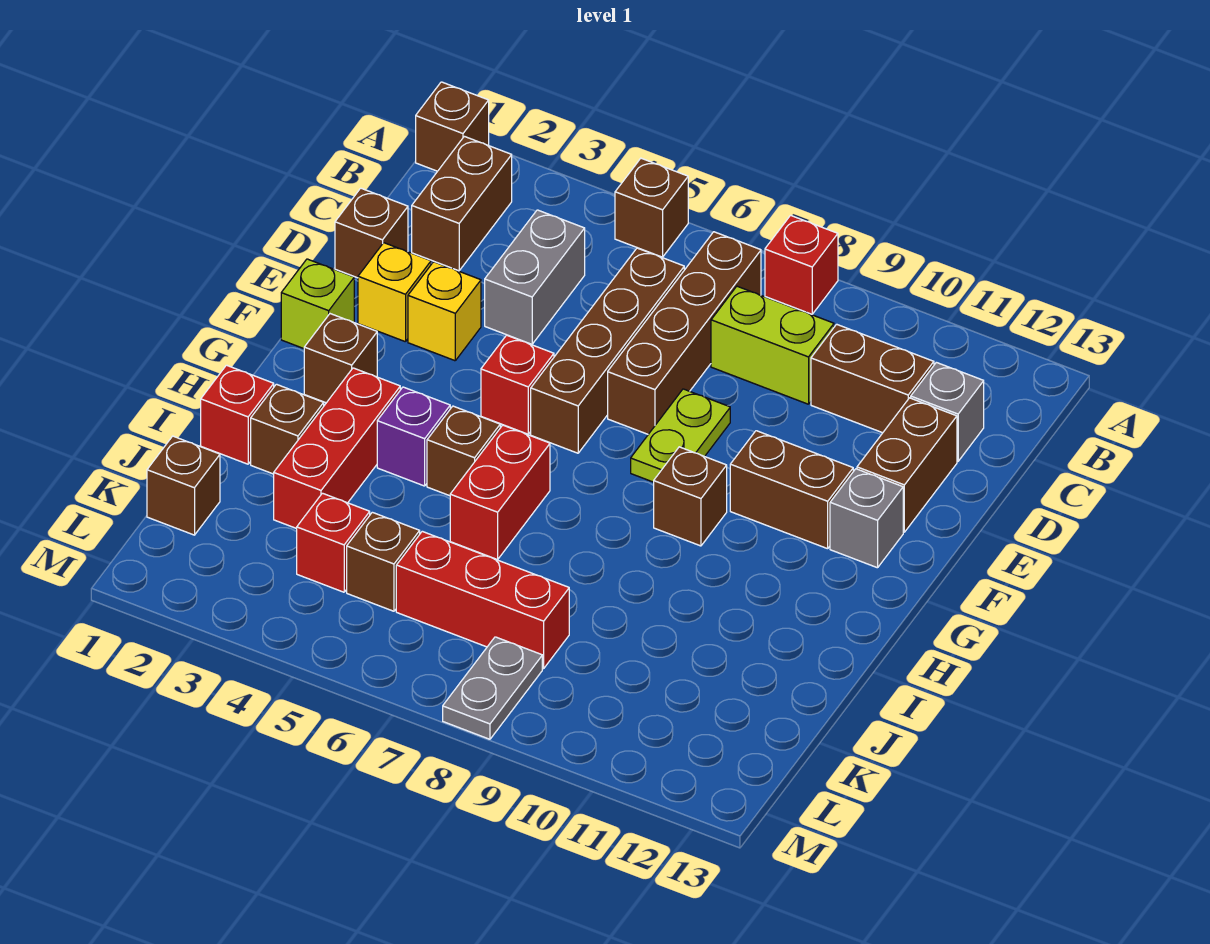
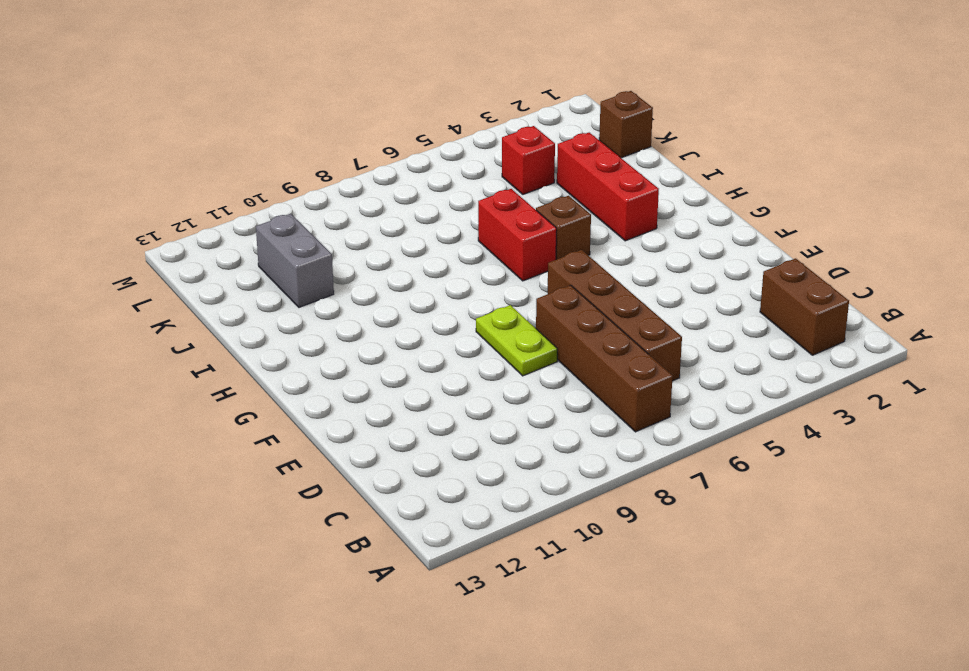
grey brick J11:K11 level 1 -> grey brick C4:D4 level 1
none -> brown brick A1 level 1
none -> brown brick A5 level 1
none -> red brick A8 level 1
none -> lime brick C8:C9 level 1

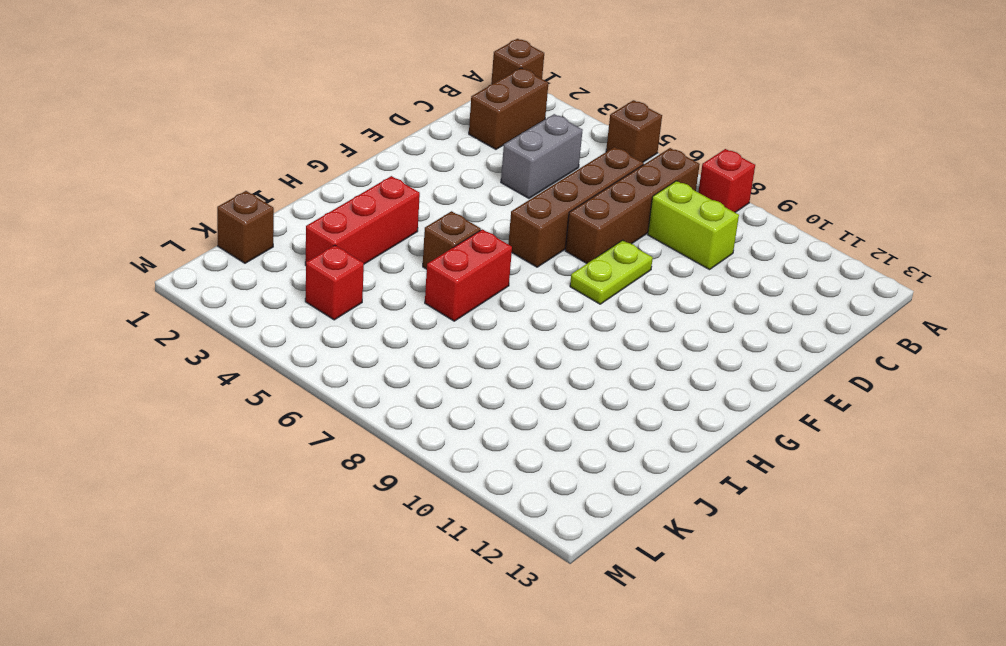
none -> brown brick C10:C11 level 1
none -> grey brick C12 level 1
none -> brown brick D1 level 1
none -> brown brick D12:E12 level 1

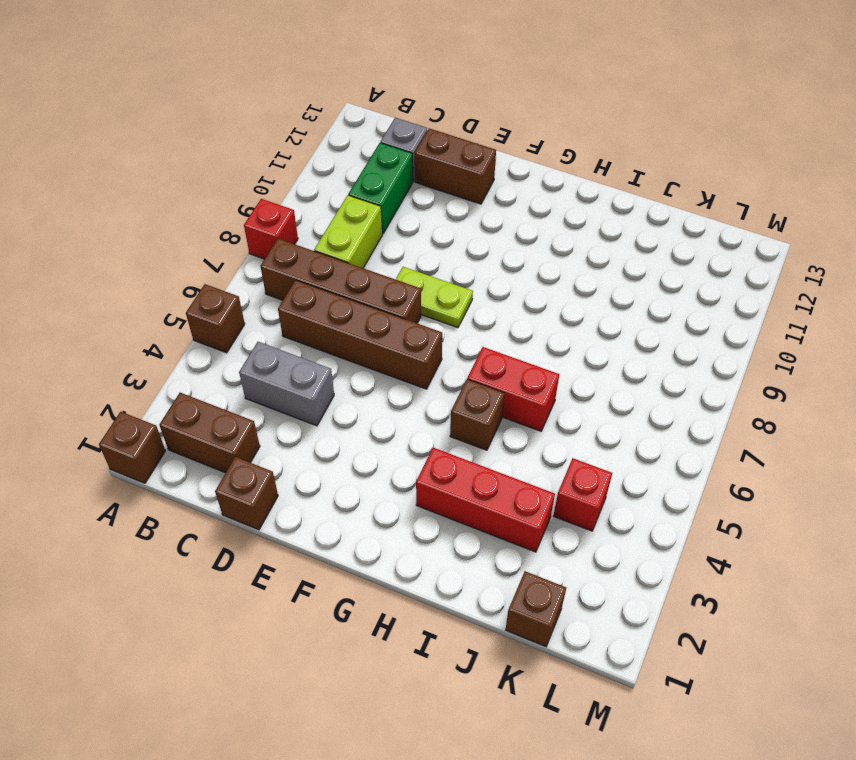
green brick C10:C11 level 1 -> brown brick C10:C11 level 1
none -> yellow brick E2 level 1
none -> yellow brick E3 level 1
none -> lime brick F1 level 1
none -> red brick F5 level 1

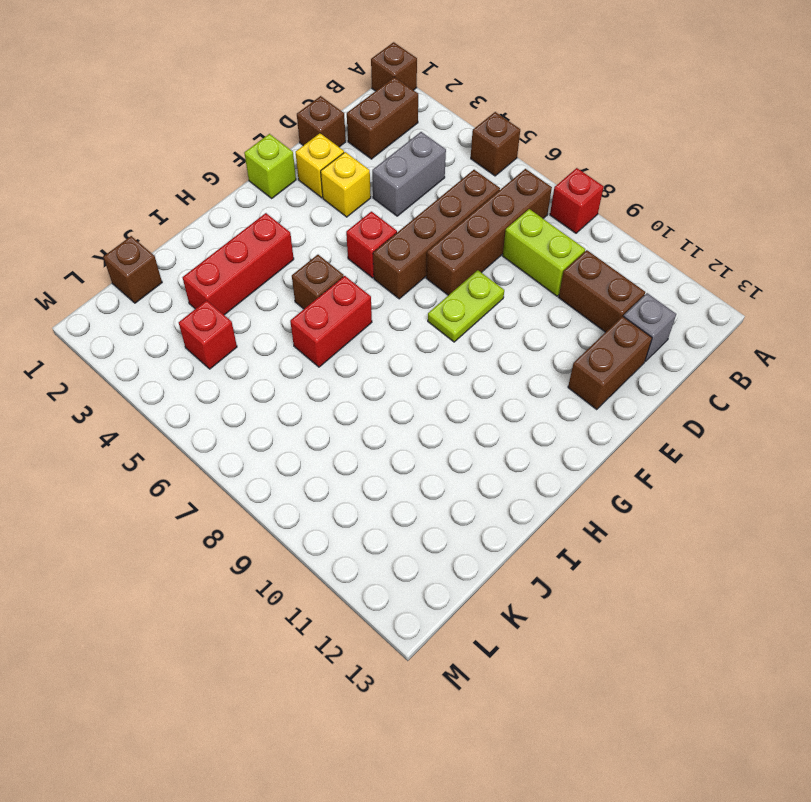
none -> brown brick F10:F11 level 1
none -> grey brick F12 level 1
none -> brown brick G2 level 1
none -> brown brick G9 level 1

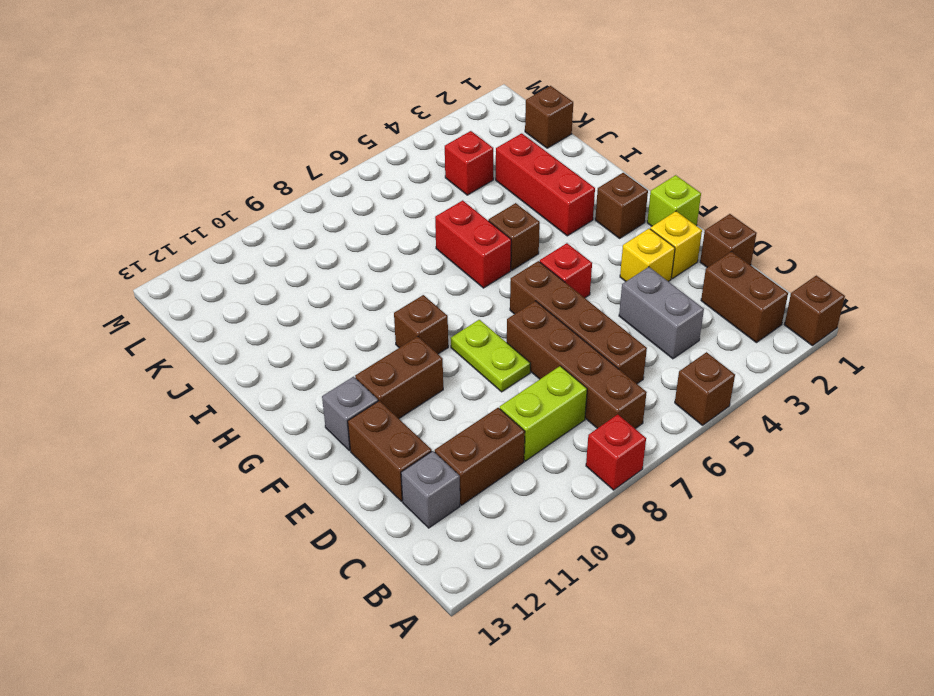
none -> purple brick H4 level 1
none -> red brick I1 level 1
none -> brown brick I2 level 1
none -> brown brick K5 level 1

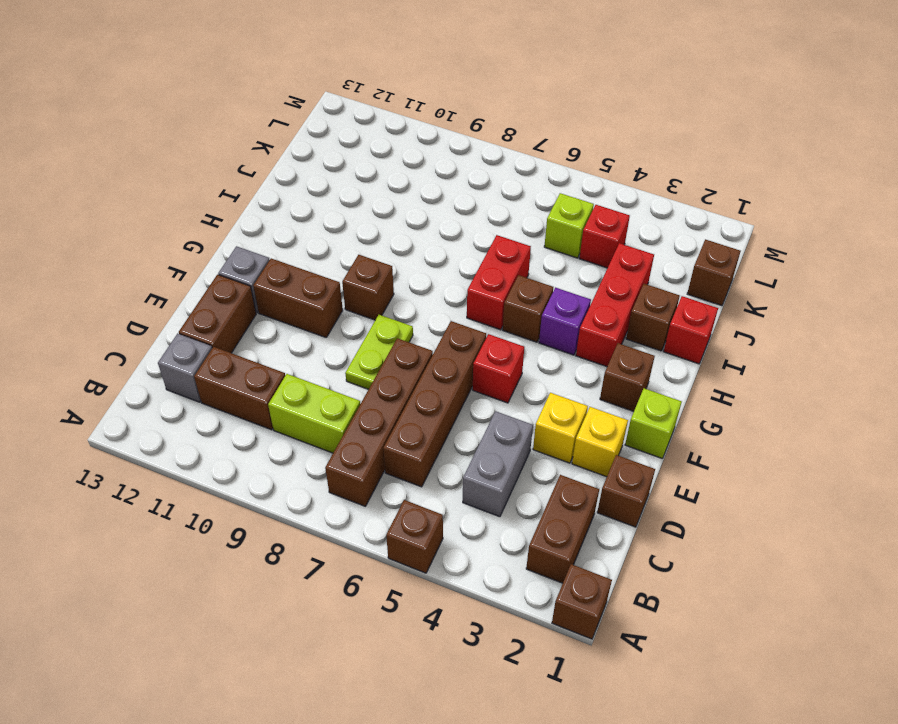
lime brick K5 level 1 -> brown brick K5 level 1
none -> red brick A8 level 1
none -> red brick K6:K8 level 1
none -> grey plate L8:M8 level 1

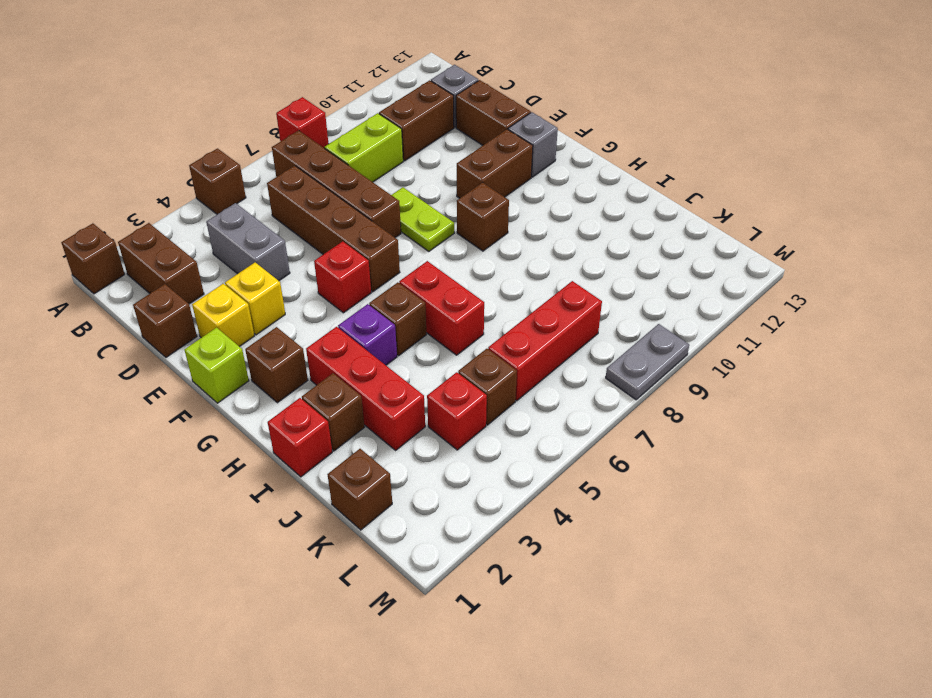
grey plate M8:M9 level 1 -> grey plate L8:M8 level 1

